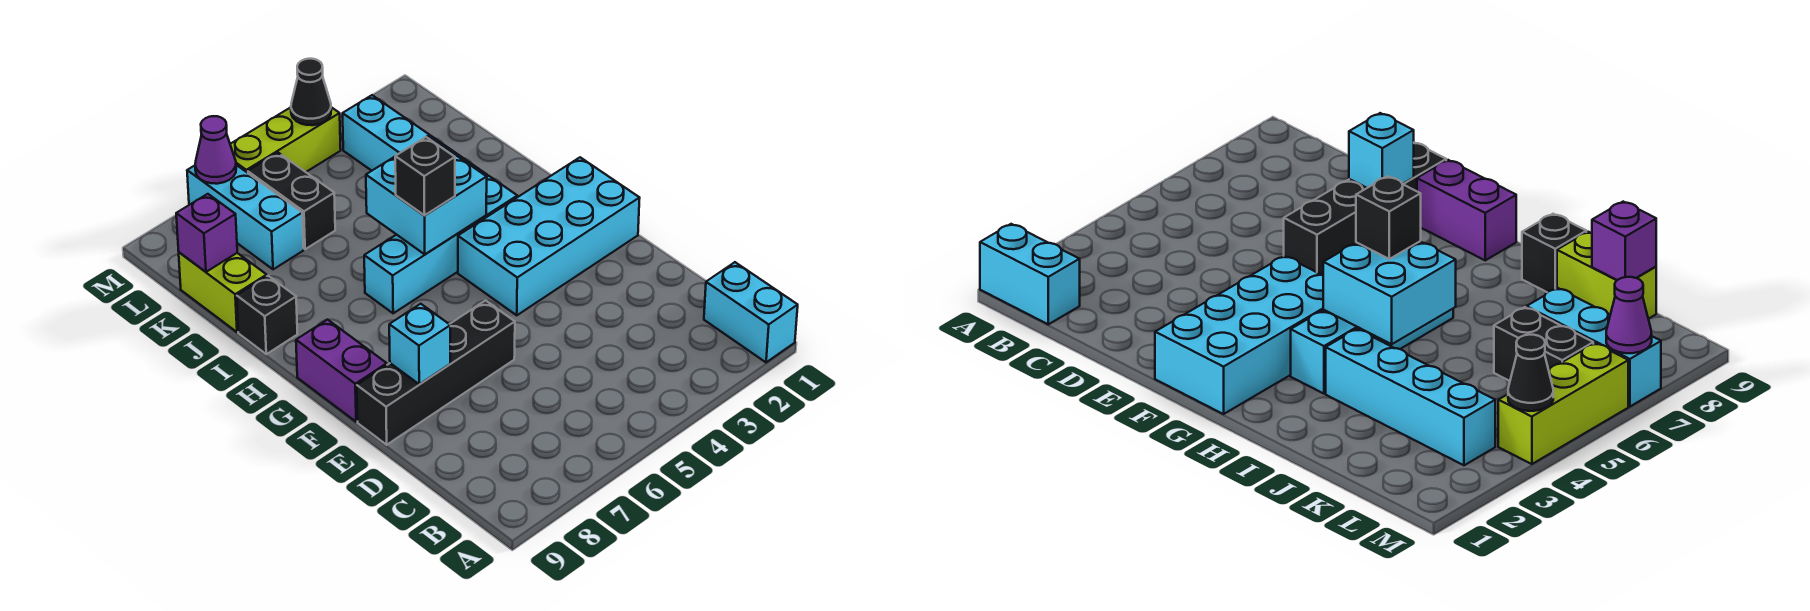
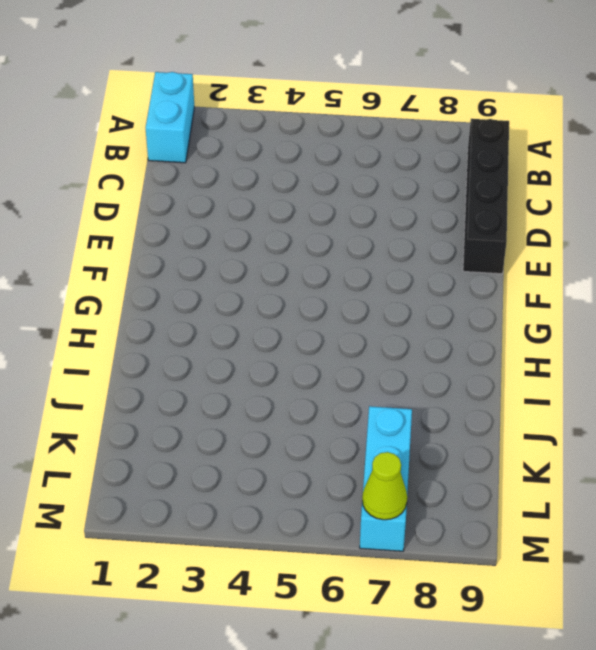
black brick B9:E9 level 1 -> black brick E6:E9 level 1
lime cone M7 level 2 -> purple cone M7 level 2
none -> cyan brick F1:G4 level 1
none -> purple brick F9:G9 level 1
none -> cyan brick H3:H6 level 1

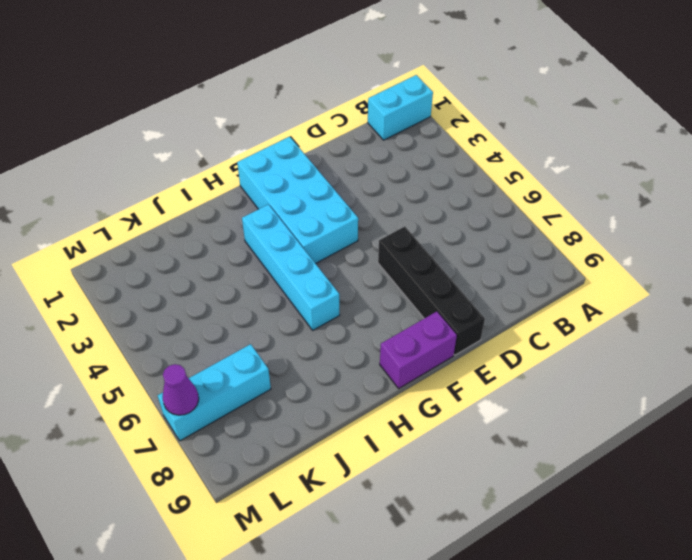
none -> cyan brick I3:L3 level 1
none -> black brick I9 level 1
none -> lime brick J9:K9 level 1

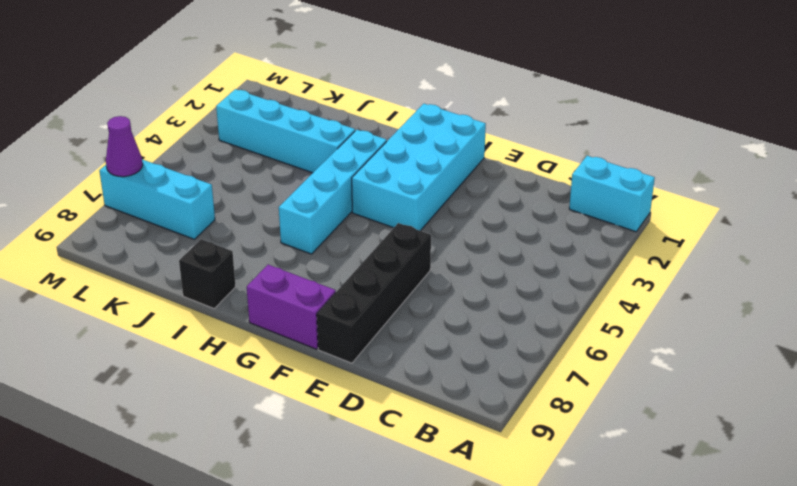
none -> lime brick J9:K9 level 1
none -> black brick K6:L6 level 1
none -> lime brick M4:M6 level 1

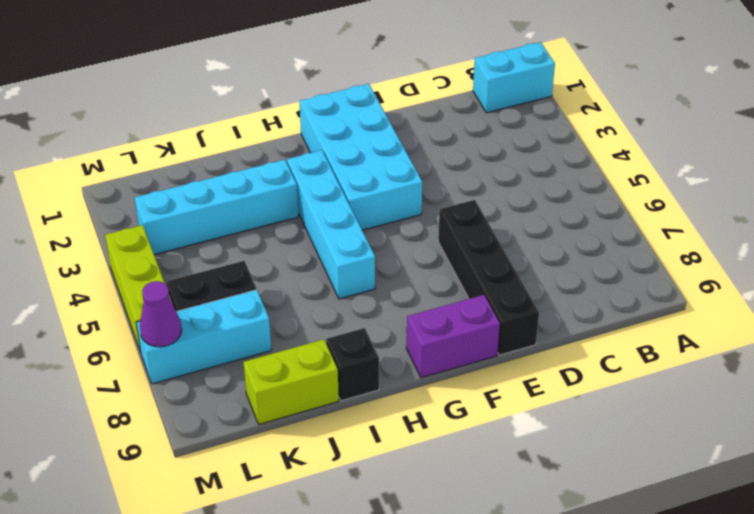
none -> cyan brick E8 level 2
none -> cyan brick H4:I5 level 2
none -> purple brick K9 level 2

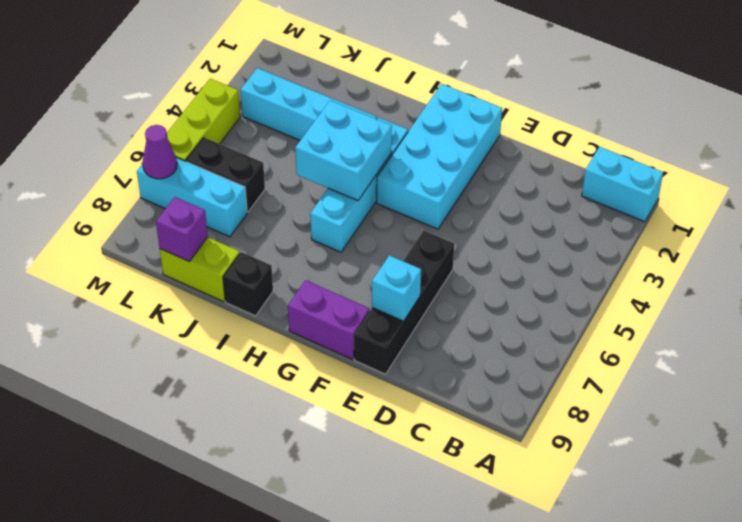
none -> black cone M4 level 2
none -> black brick H5 level 3

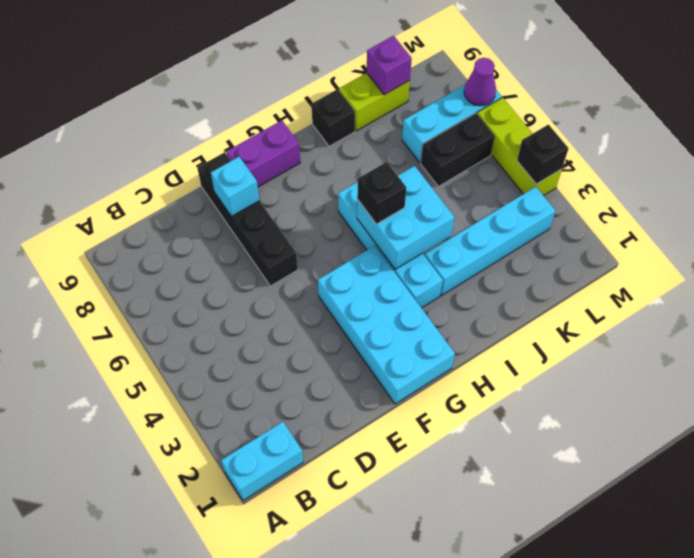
black brick M4 level 2 -> black cone M4 level 2

